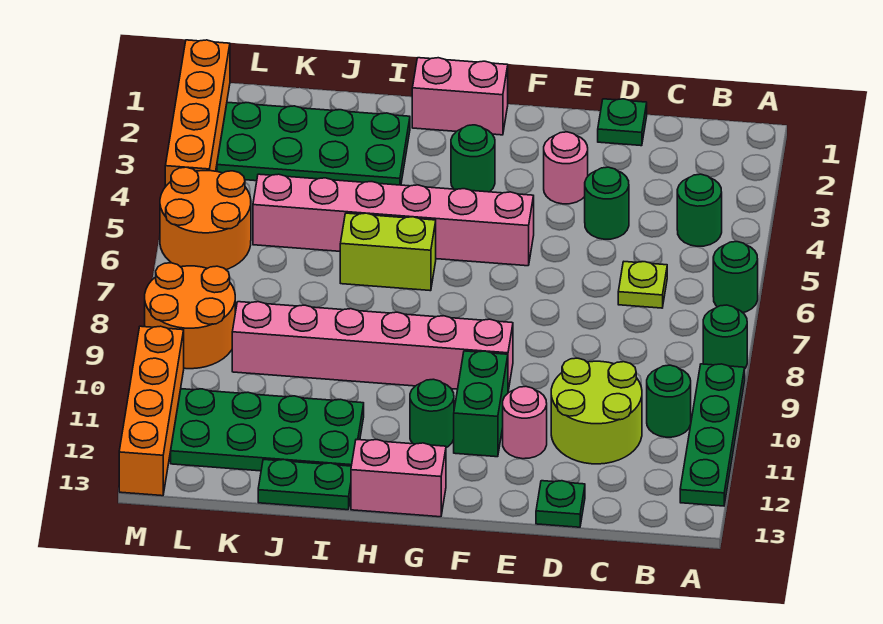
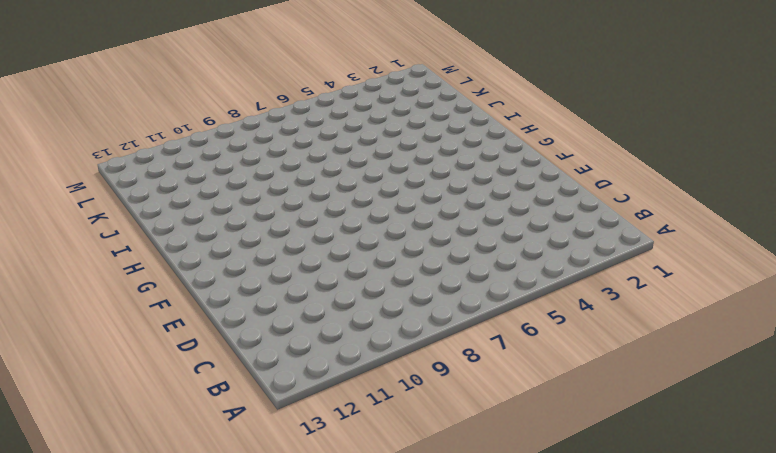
none -> green round brick A6 level 1
none -> green round brick A8 level 1
none -> green plate A9:A12 level 1

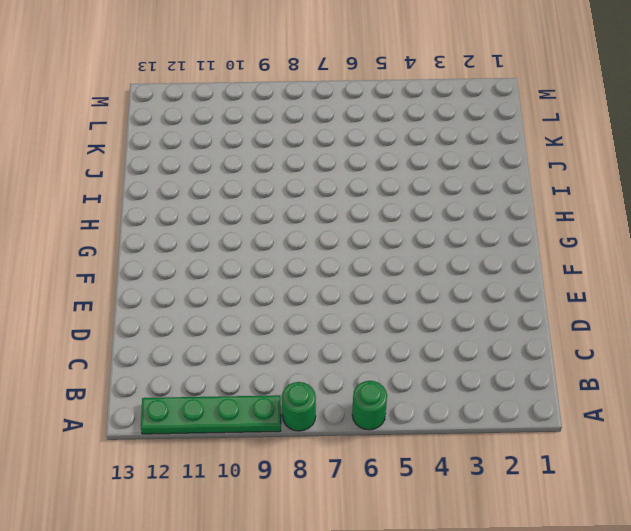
none -> green round brick B4 level 1
none -> green round brick B10 level 1
none -> lime plate C6 level 1

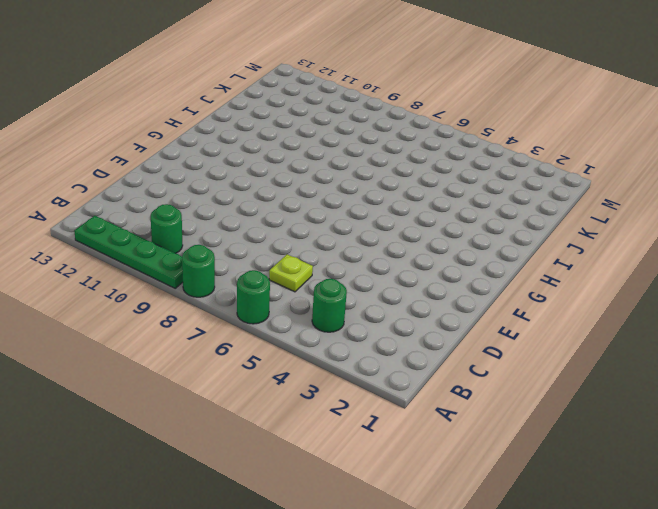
none -> lime round brick C10:D11 level 1
none -> green plate D1 level 1
none -> green round brick D4 level 1

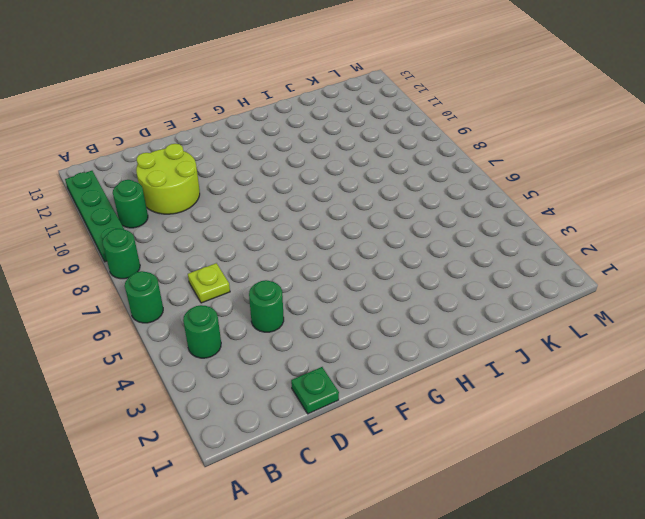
none -> green plate D13 level 1
none -> pink round brick E3 level 1
none -> pink round brick E11 level 1

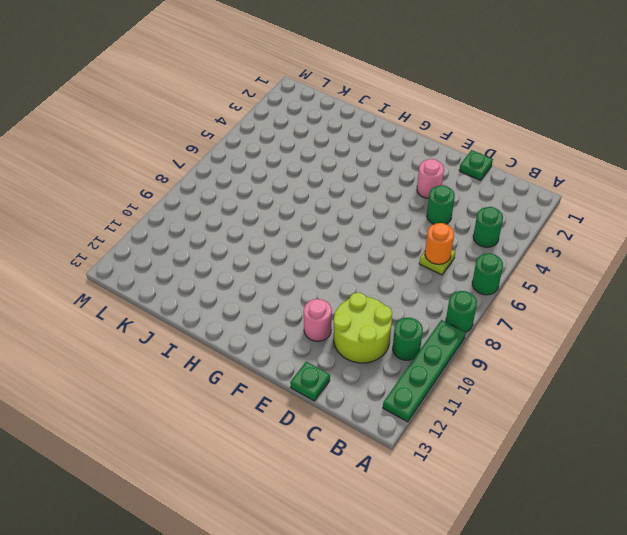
orange round brick C6 level 2 -> none
none -> pink brick F5:K5 level 1
none -> pink brick F9:K9 level 1
none -> green brick F10:F11 level 1

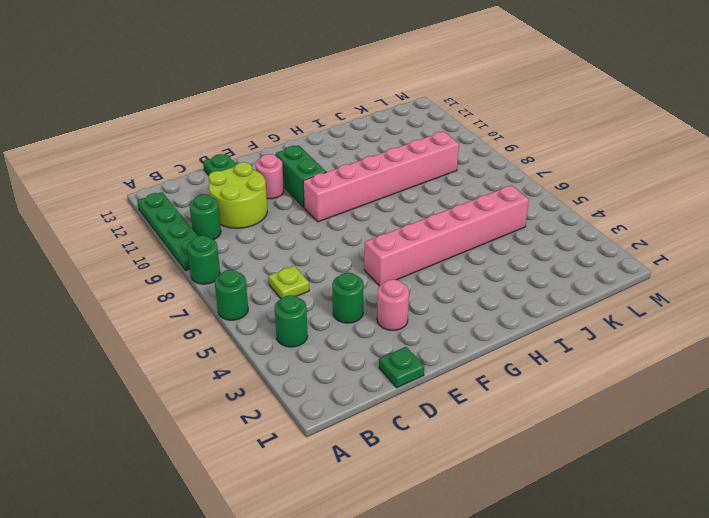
none -> pink brick G1:H1 level 1
none -> green round brick G3 level 1
none -> green round brick G11 level 1

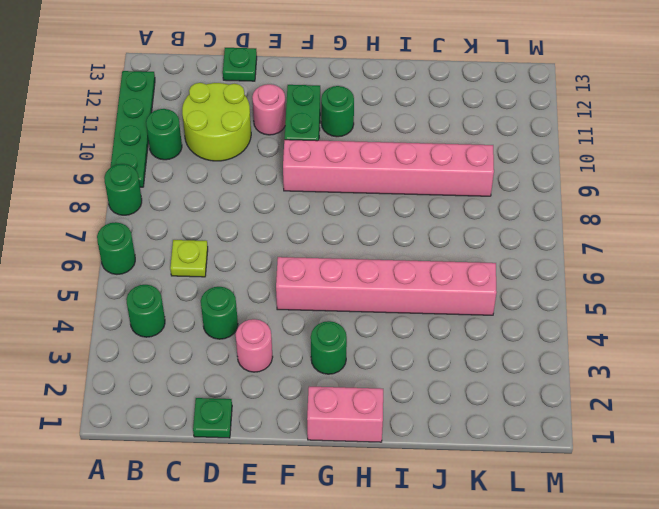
none -> pink brick G13:H13 level 1
none -> lime brick H6:I6 level 1
none -> green plate I2:L3 level 1

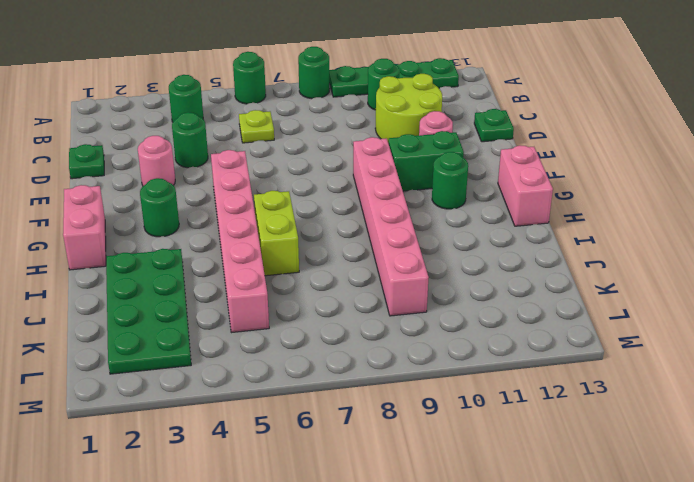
none -> green plate I11:L12 level 1
none -> green plate I13:J13 level 1
none -> orange round brick L5:M6 level 1

